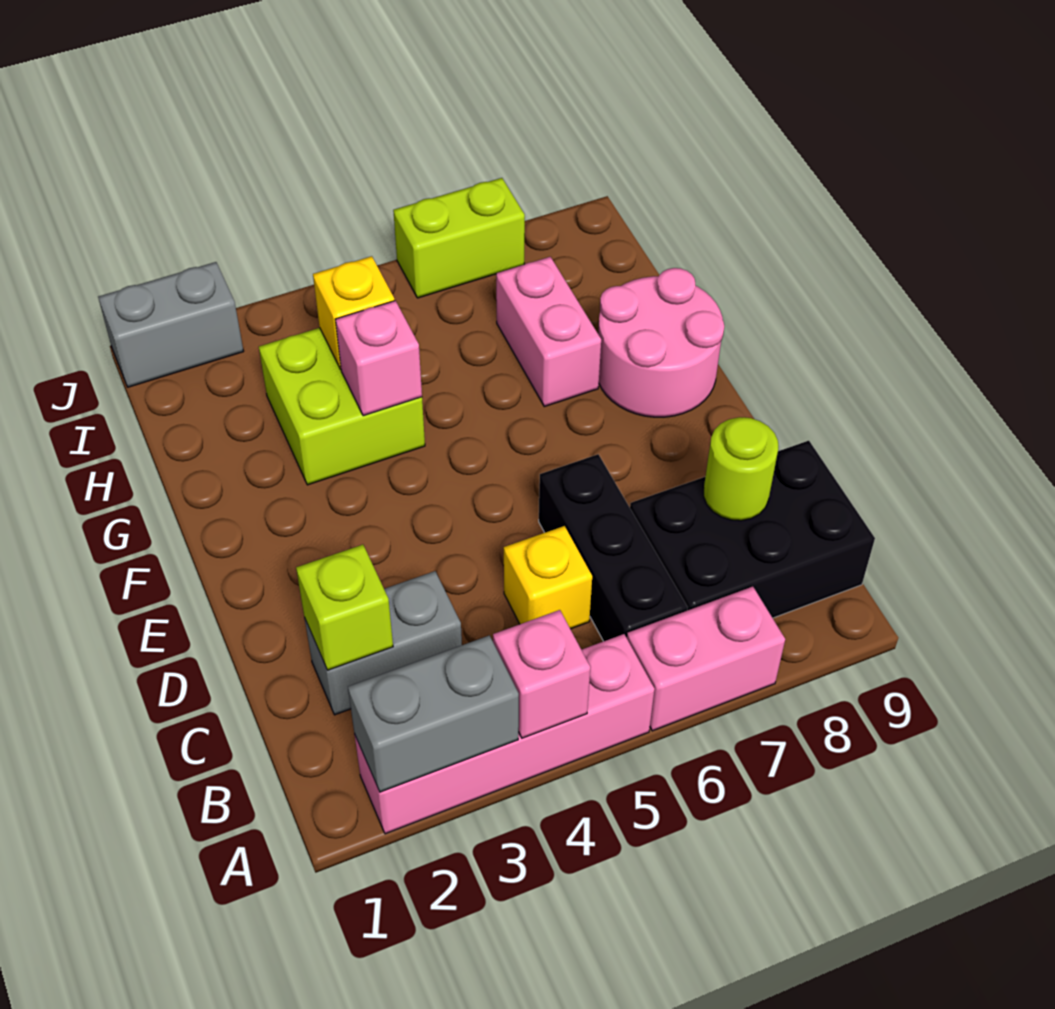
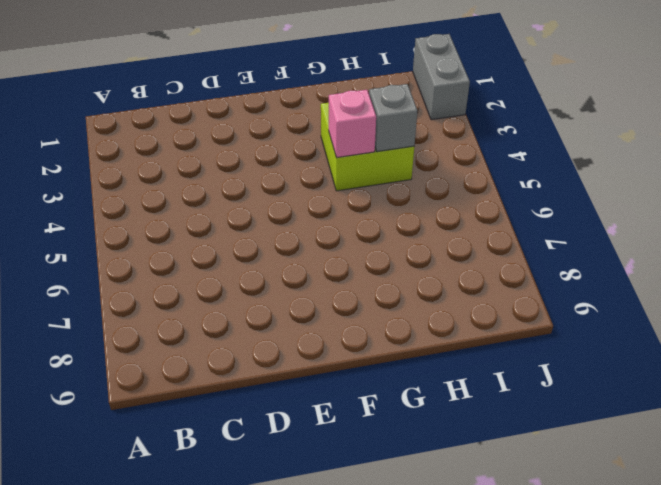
grey brick H4 level 2 -> yellow brick H4 level 2
none -> pink brick A2:A5 level 1
none -> pink brick A6:A7 level 1
none -> black brick B6:D6 level 1

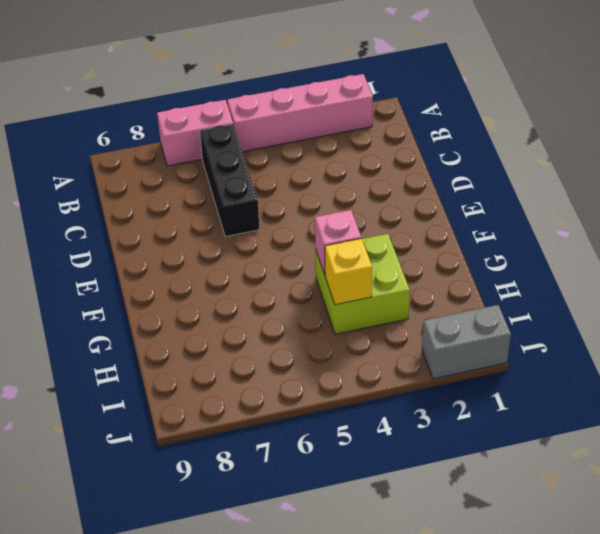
none -> black brick B7:C9 level 1
none -> grey brick C2:C3 level 1
none -> yellow brick C5 level 1

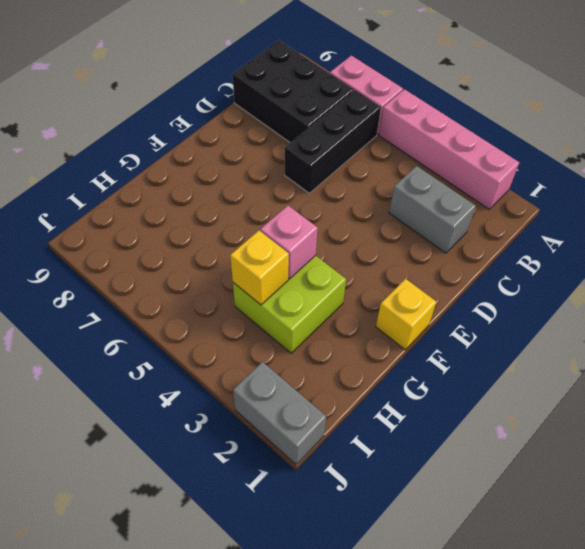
yellow brick F1 level 1 -> yellow brick C5 level 1
none -> pink round brick F8:G9 level 1
none -> pink brick G7:H7 level 1
none -> lime brick J6:J7 level 1

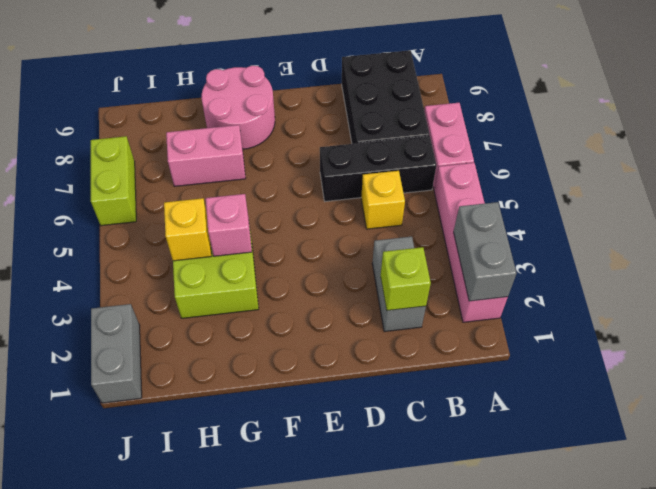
none -> pink brick A4 level 2
none -> lime round brick C8 level 2

